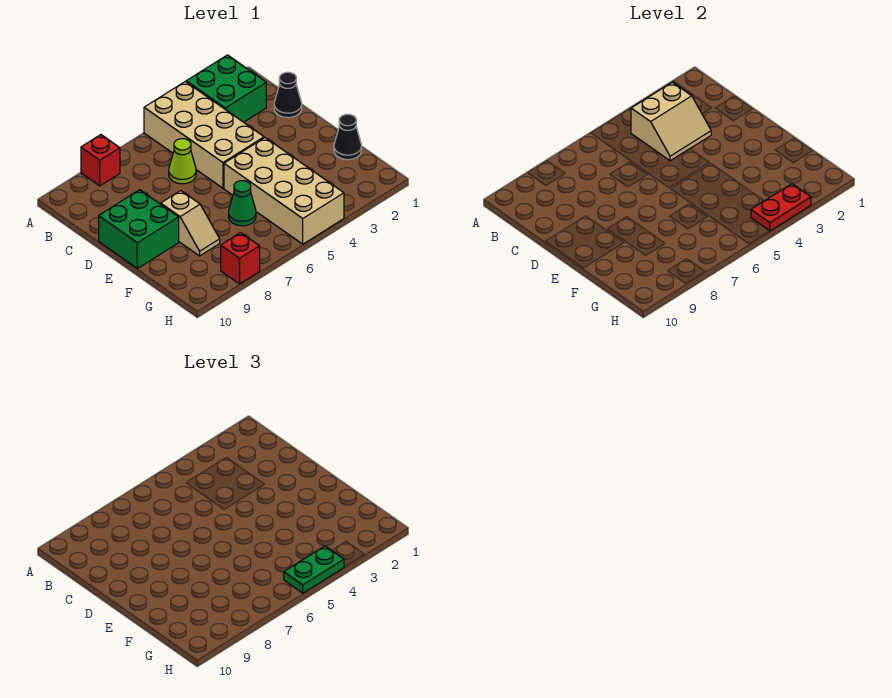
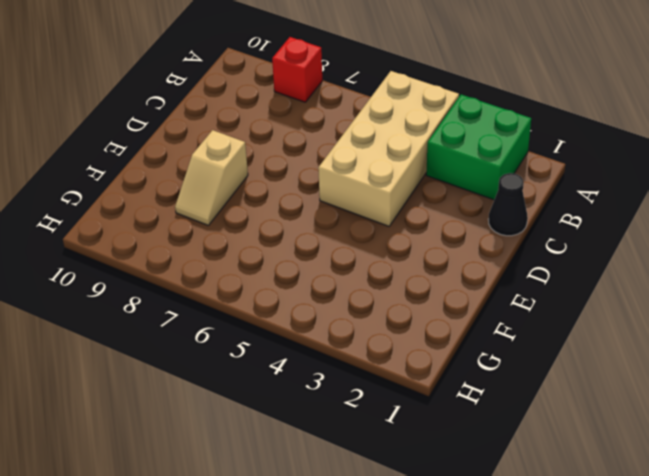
none -> lime cone C6 level 1
none -> green brick D9:E10 level 1
none -> tan brick E4:H5 level 1

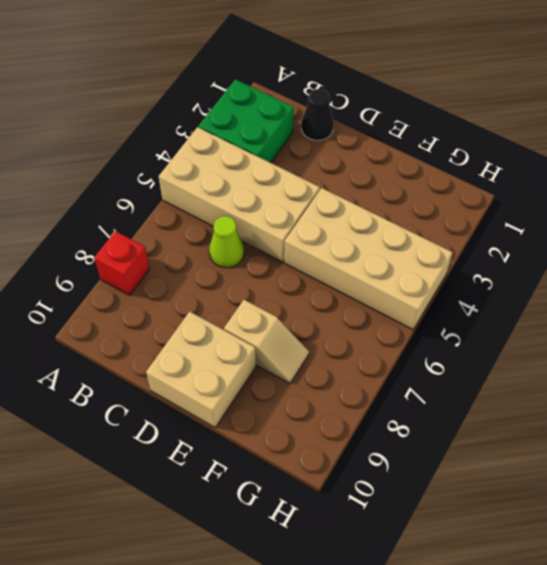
tan brick D9:E10 level 1 -> green brick D9:E10 level 1
none -> black cone F1 level 1
none -> green cone F6 level 1
none -> red brick H8 level 1

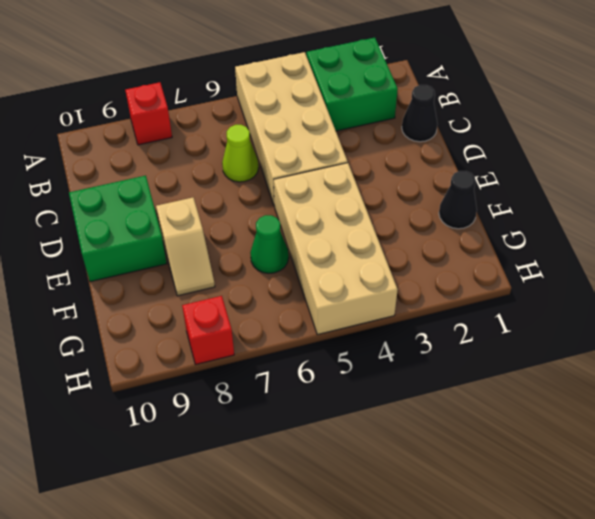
none -> tan slope B3:C4 level 2 top B
none -> red plate H3:H4 level 2
none -> green plate H4:H5 level 3

